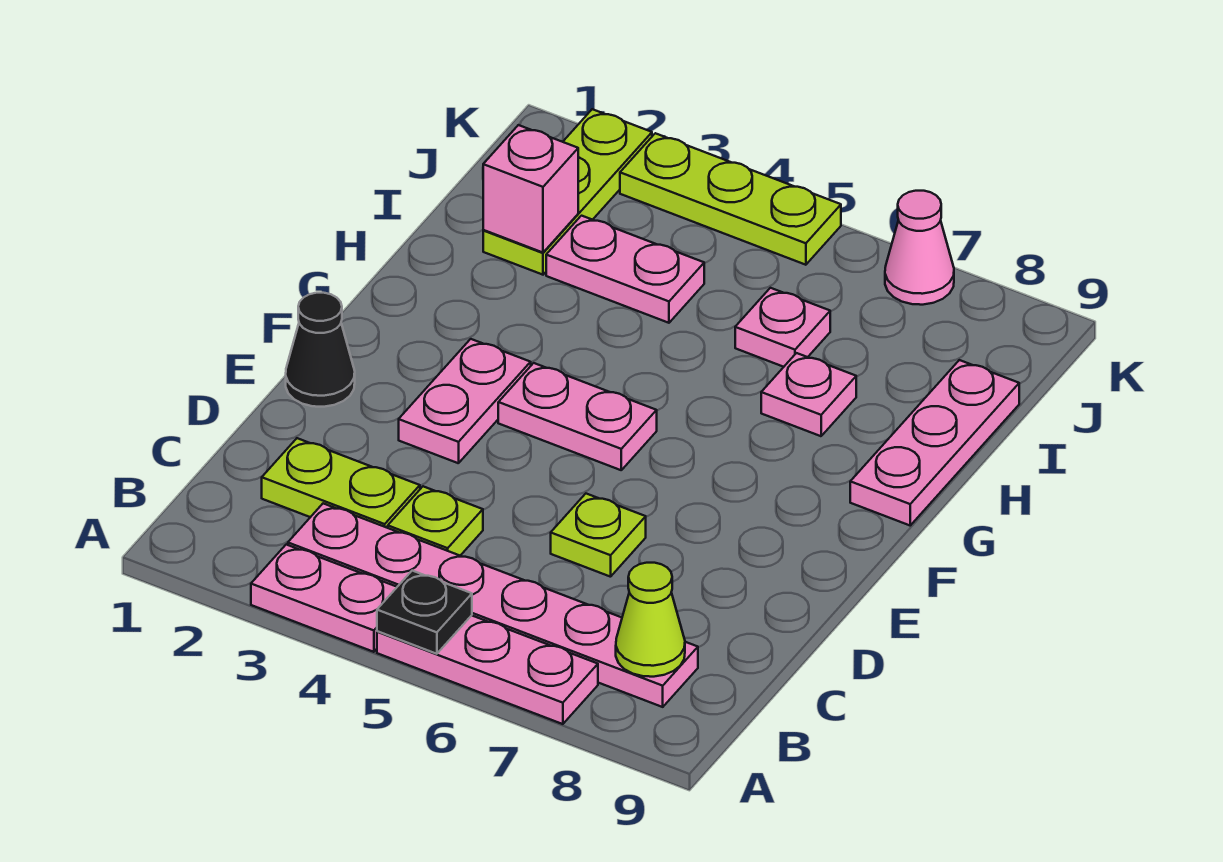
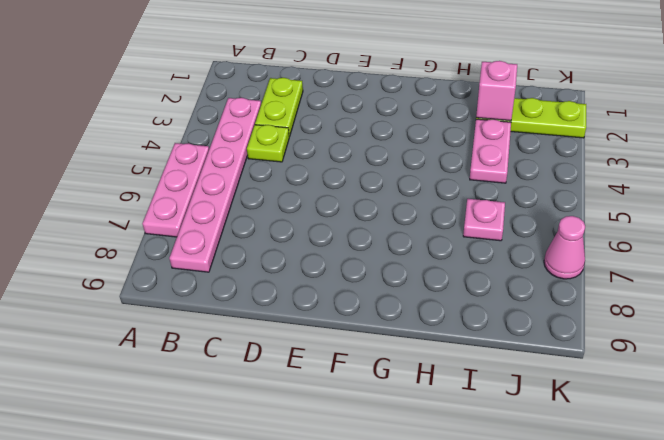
none -> pink plate A3:A4 level 1
none -> lime plate D6 level 1
none -> black cone E1 level 1

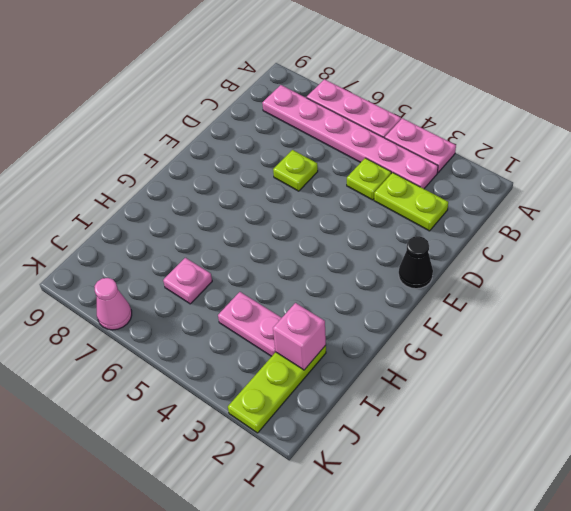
none -> pink plate E3:F3 level 1
none -> pink plate F4:F5 level 1
none -> pink plate G9:I9 level 1

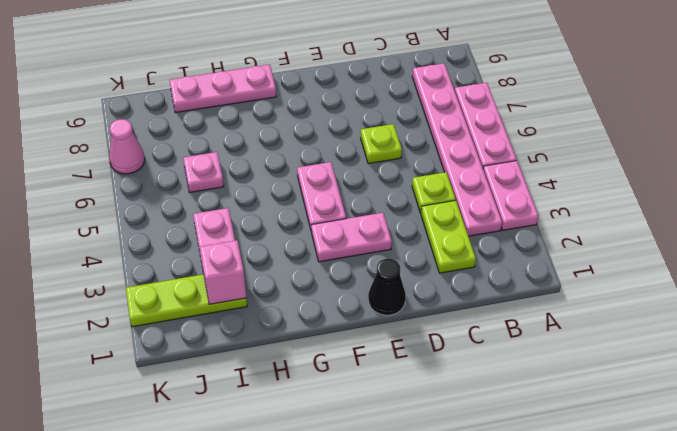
none -> pink plate H7 level 1
none -> lime plate K3:K5 level 1
none -> black plate A5 level 2

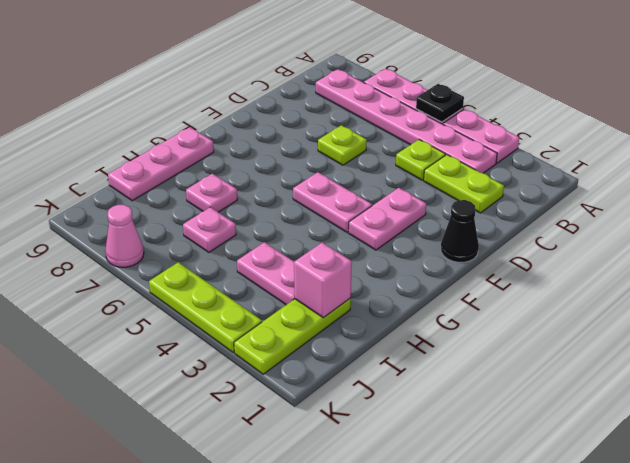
none -> lime cone B8 level 2

